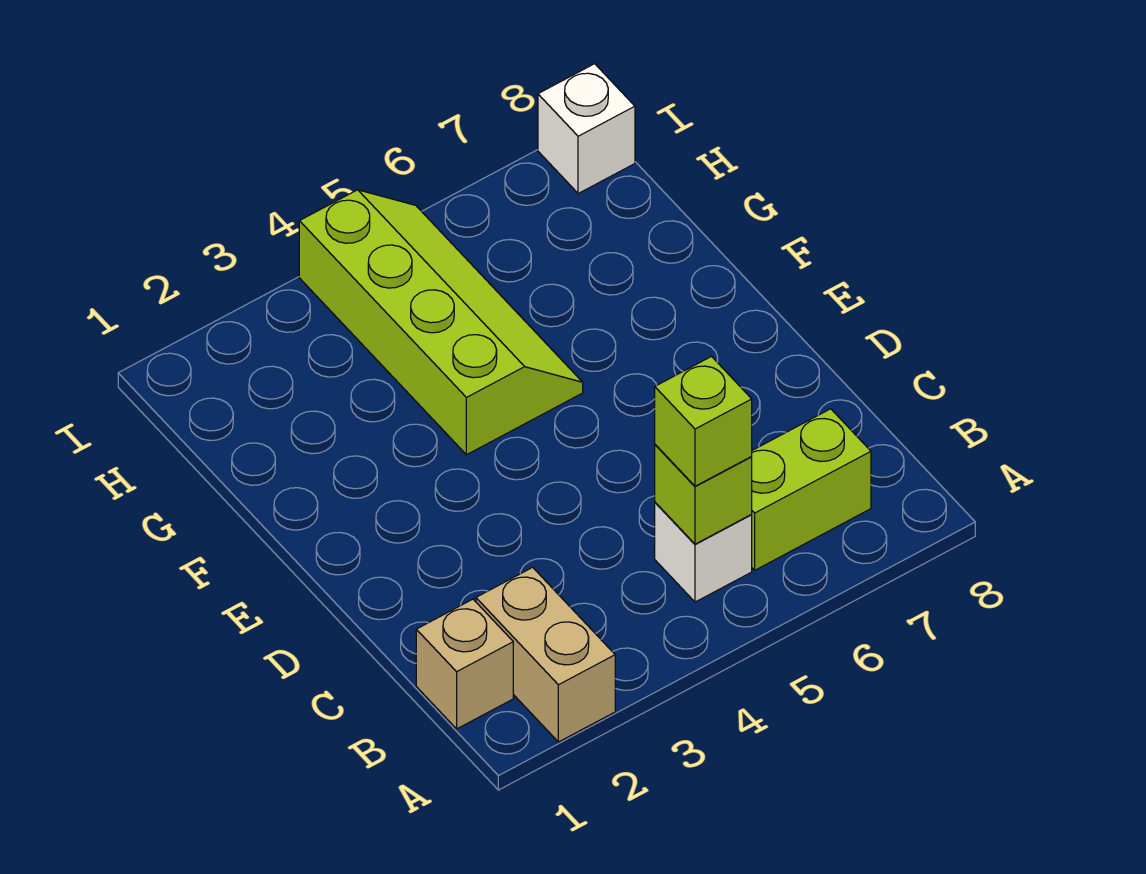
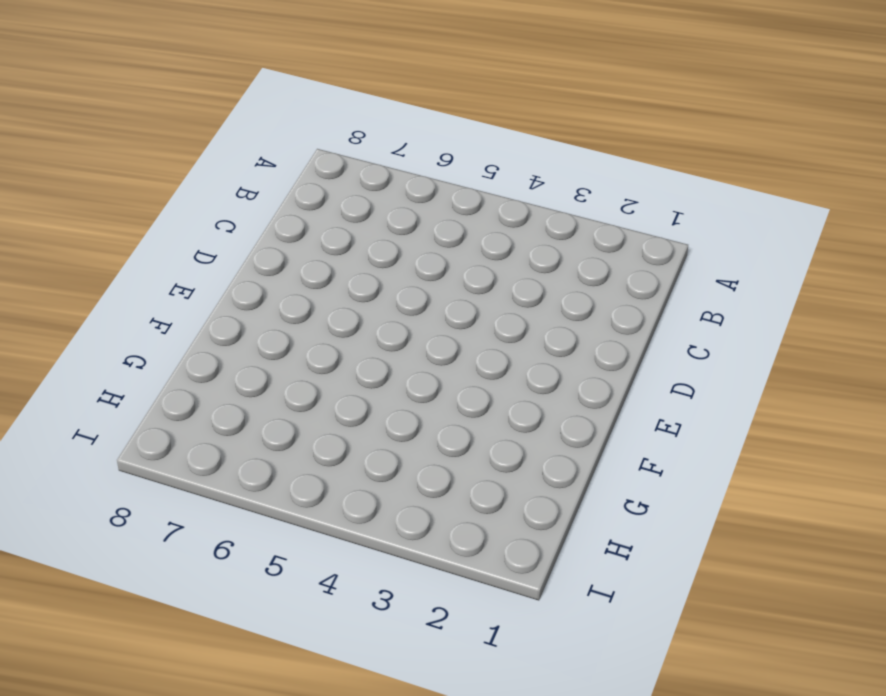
none -> tan brick A2:B2 level 1
none -> tan brick B1 level 1

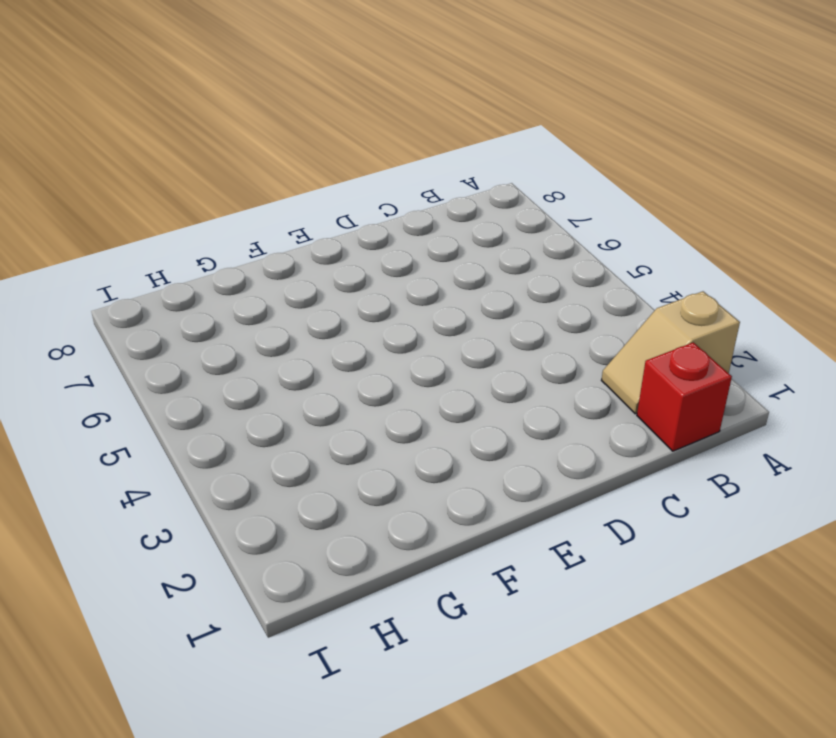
tan slope A2:B2 level 1 top A -> tan brick A2:B2 level 1
red brick B1 level 1 -> tan brick B1 level 1
none -> white brick B5 level 1
none -> lime brick B6:B7 level 1

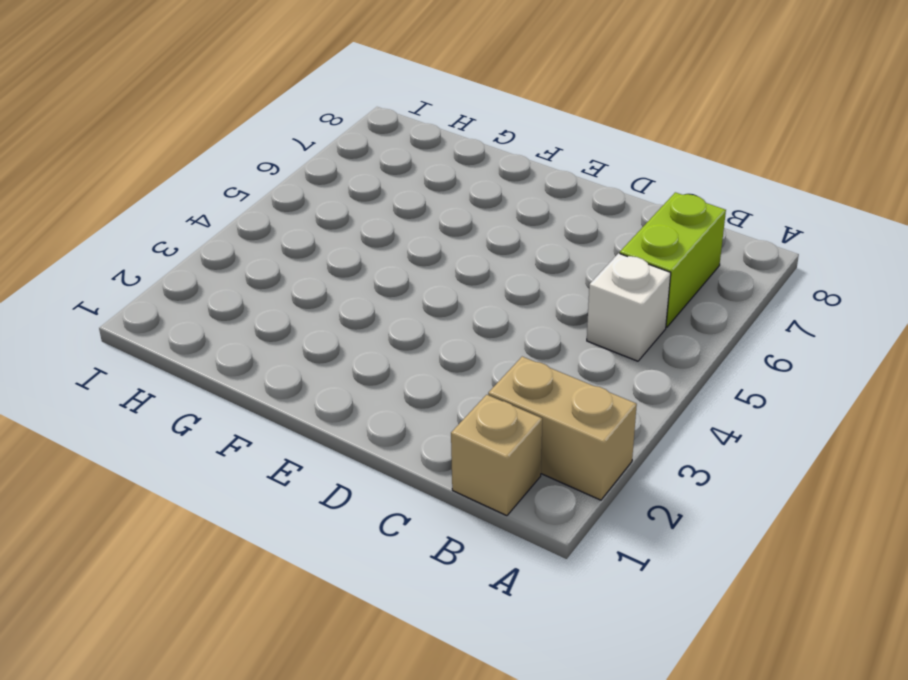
none -> lime slope F4:I5 level 1 top 4
none -> white brick I8 level 1

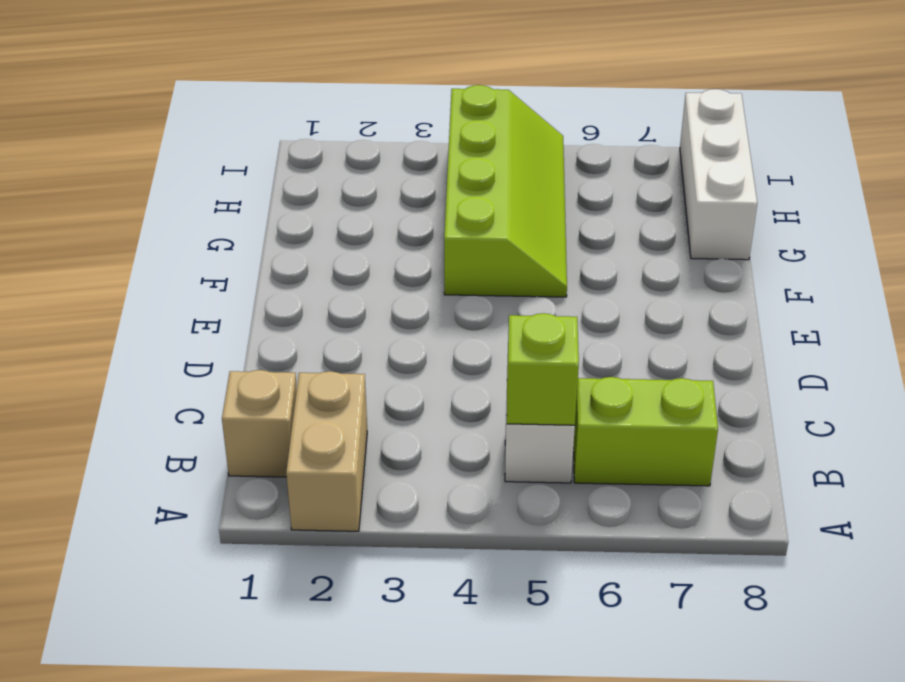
white brick G8:I8 level 1 -> white brick I8 level 1
none -> lime brick B5 level 3

